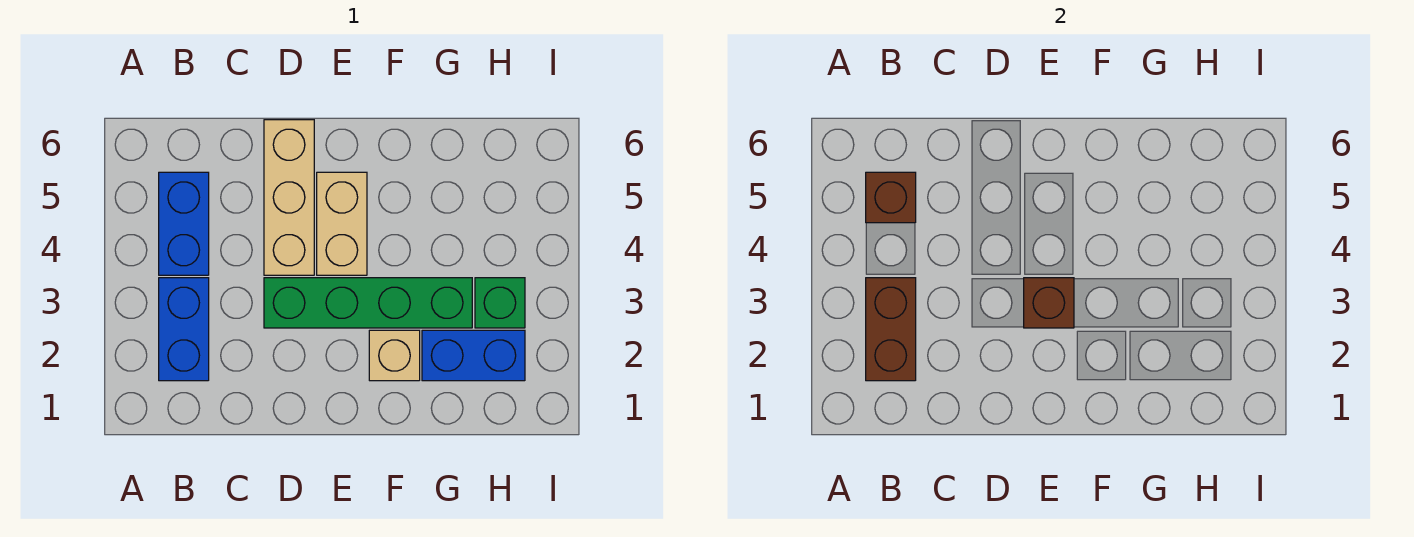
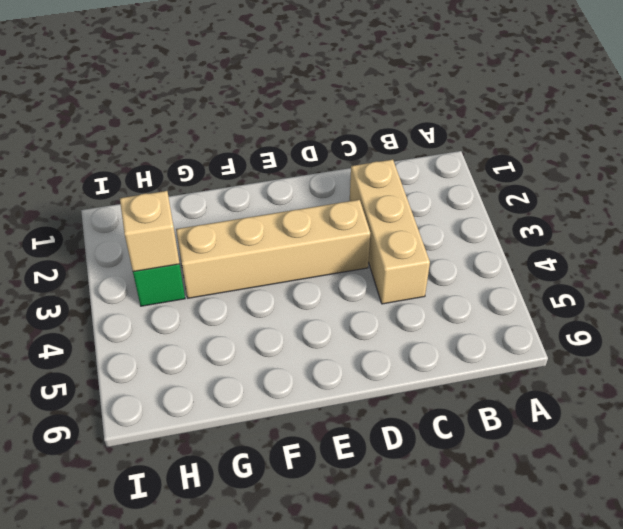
tan brick C2:C4 level 1 -> tan brick D4:D6 level 1
tan brick D3:G3 level 1 -> green brick D3:G3 level 1
tan brick H3 level 2 -> tan brick F2 level 1
none -> blue brick B2:B3 level 1
none -> blue brick B4:B5 level 1

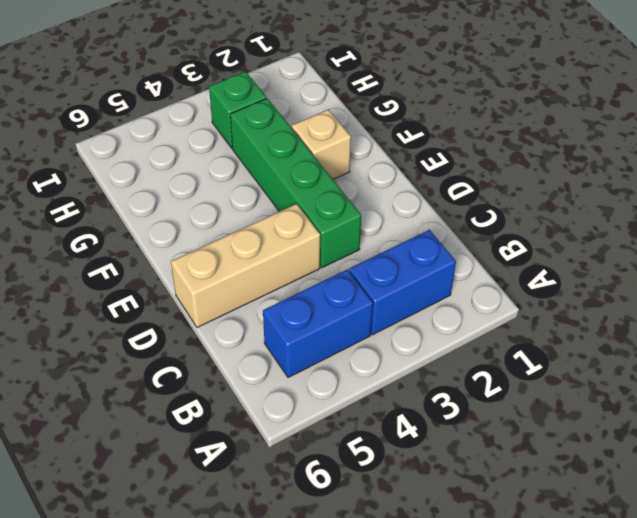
none -> tan brick E4:E5 level 1
none -> blue brick G2:H2 level 1

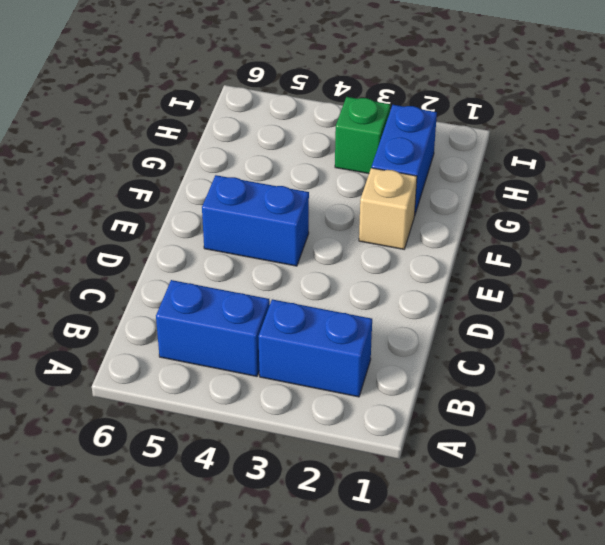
blue brick E4:E5 level 1 -> tan brick E4:E5 level 1
none -> green brick D3:G3 level 1
none -> tan brick D4:D6 level 1

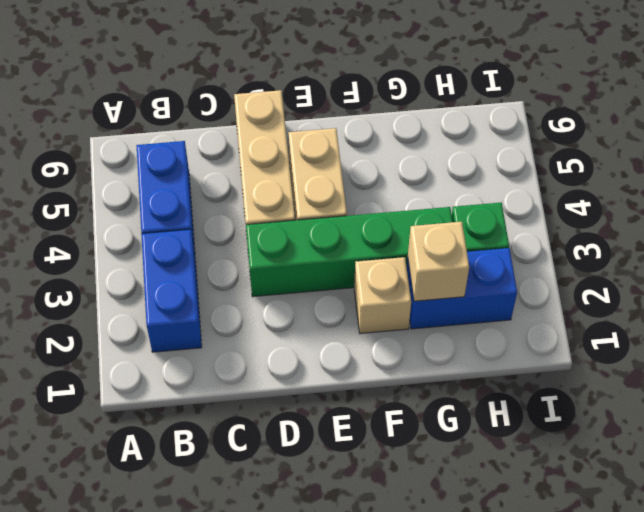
tan brick G2 level 2 -> none
none -> brown brick B2:B3 level 2
none -> brown brick B5 level 2

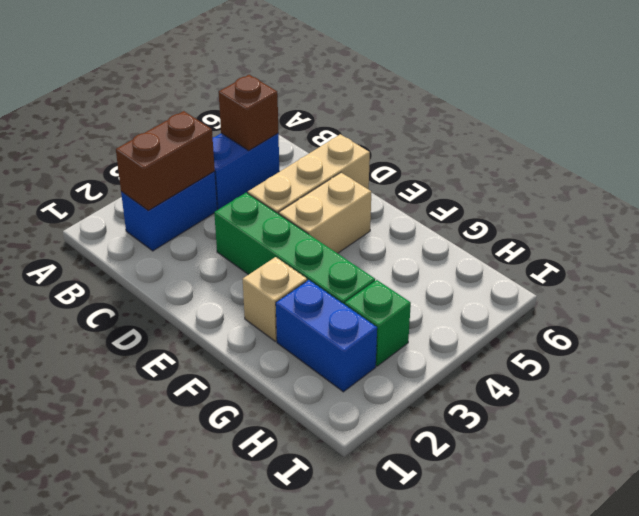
none -> brown brick E3 level 2

